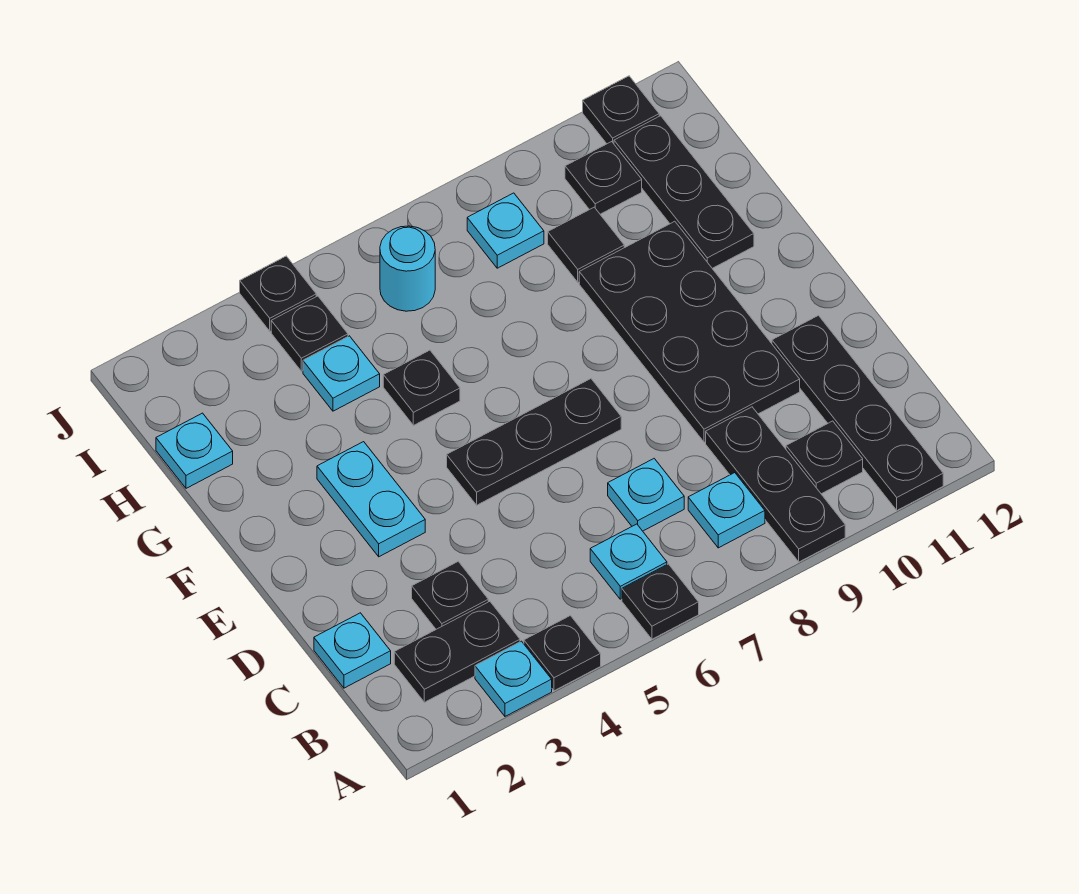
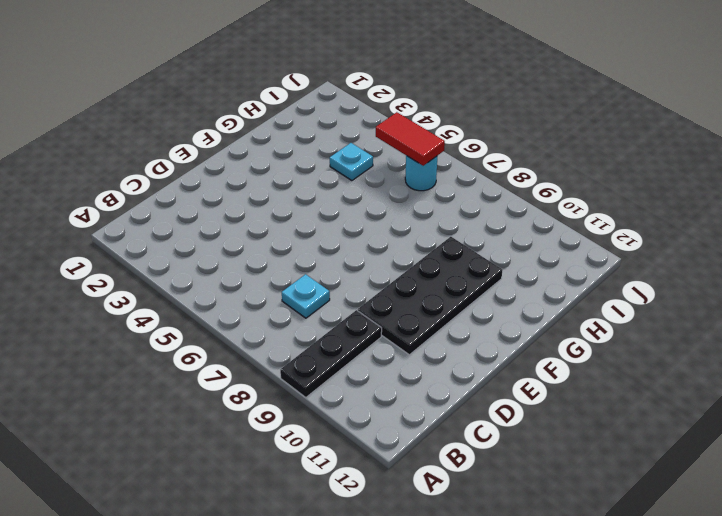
red tile I5:I6 level 2 -> none
none -> cyan plate A3 level 1
none -> black plate A4 level 1
none -> black plate A6 level 1

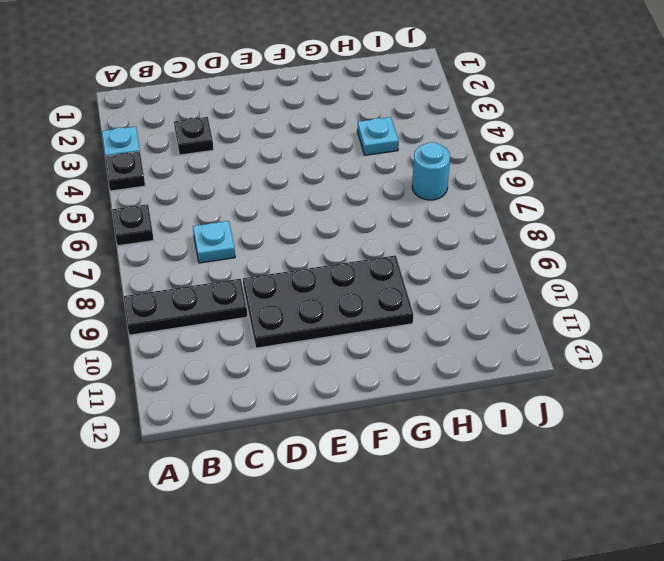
none -> black plate A11:D11 level 1
none -> black plate B2:B3 level 1
none -> cyan plate B6 level 1

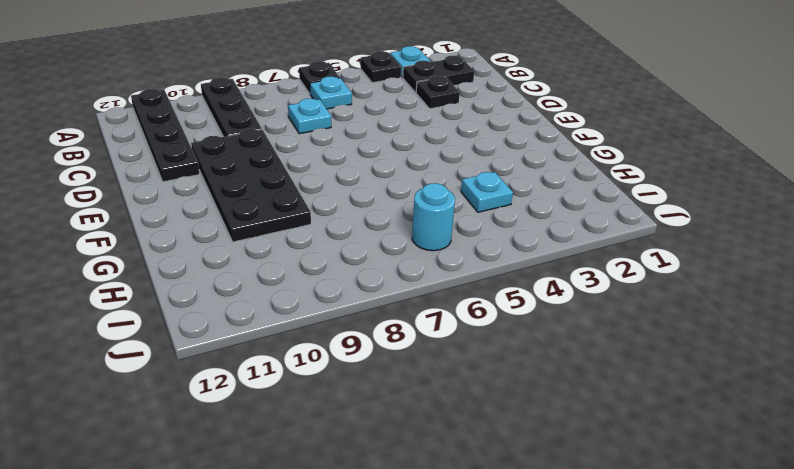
none -> cyan plate B8 level 1
none -> black plate B10 level 1
none -> cyan plate C1 level 1

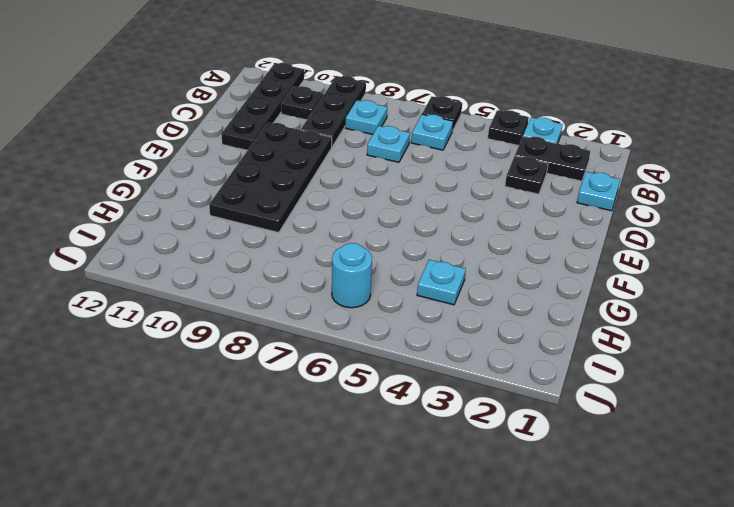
none -> cyan plate E3:F3 level 1
none -> black plate E5:E7 level 1
none -> black plate G5 level 1

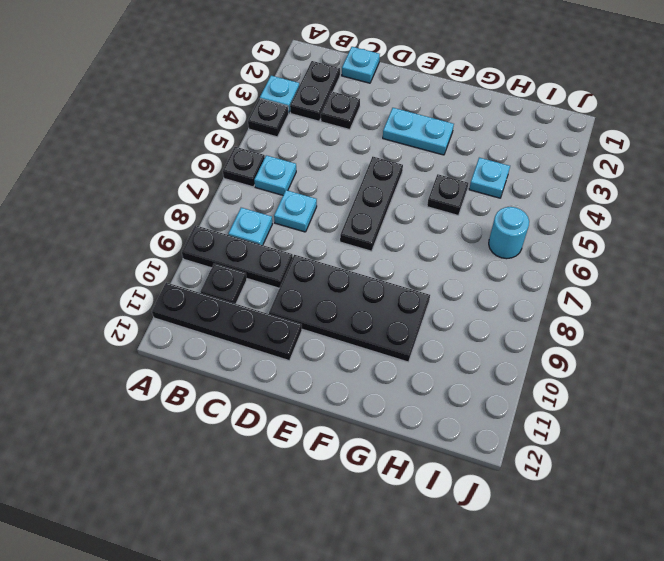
none -> black plate G11:I11 level 1
none -> cyan plate H1 level 1
none -> black tile H9 level 1

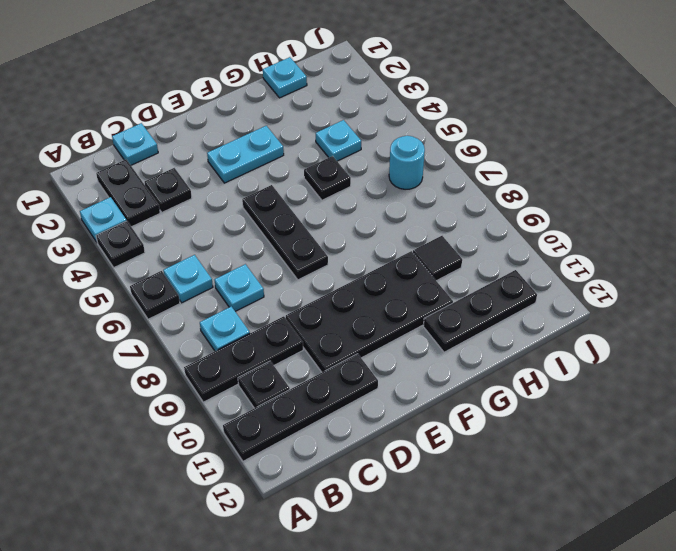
none -> black plate I4 level 1
none -> cyan plate I8 level 1
none -> black plate I10 level 1

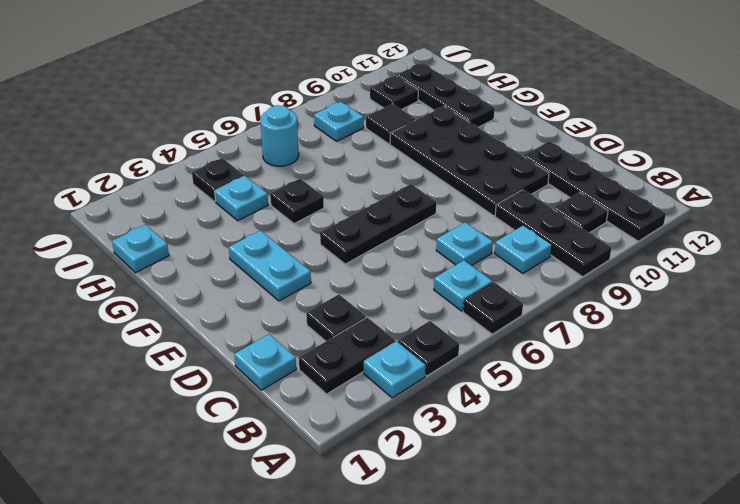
none -> black plate J4 level 1
none -> black plate J11 level 1

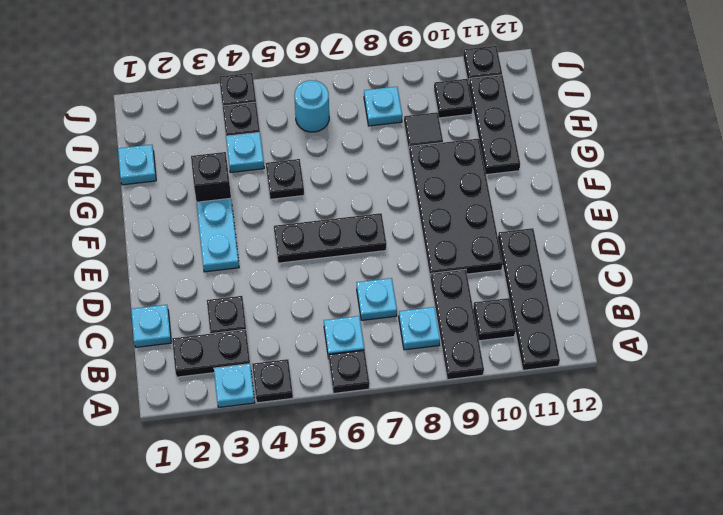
black brick G3 level 1 -> none

